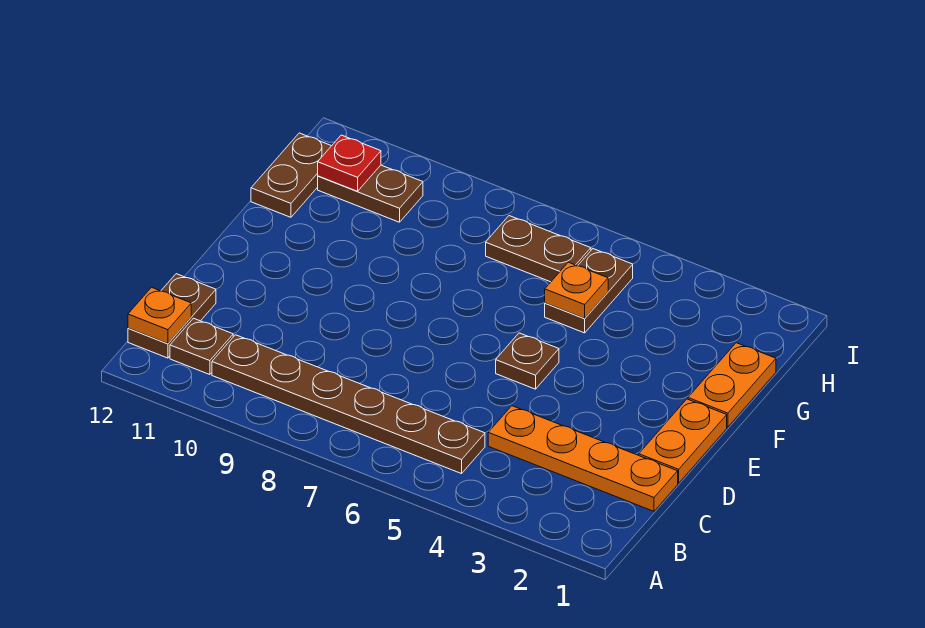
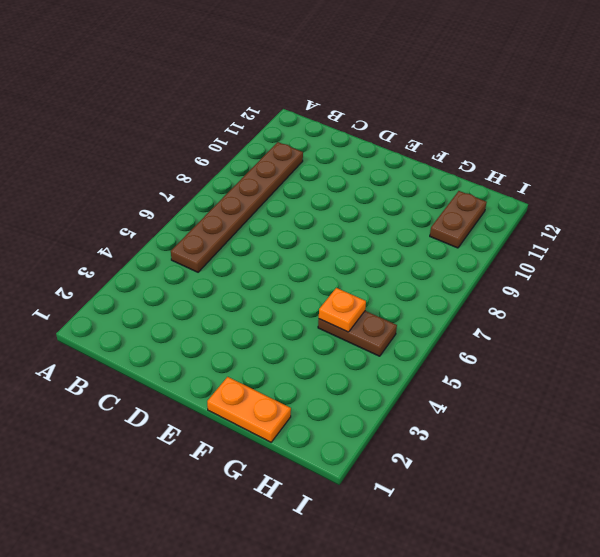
none -> brown plate B11 level 1
none -> brown plate B12:C12 level 1
none -> orange plate C1:C4 level 1

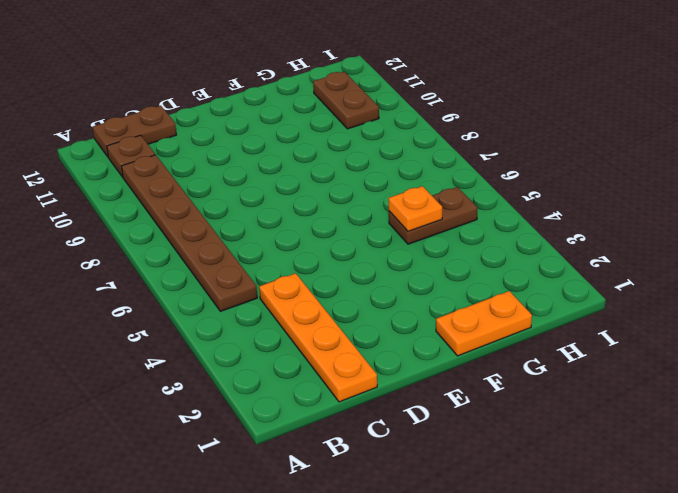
none -> orange plate D1:E1 level 1
none -> brown plate E5 level 1
none -> brown plate G12:H12 level 1

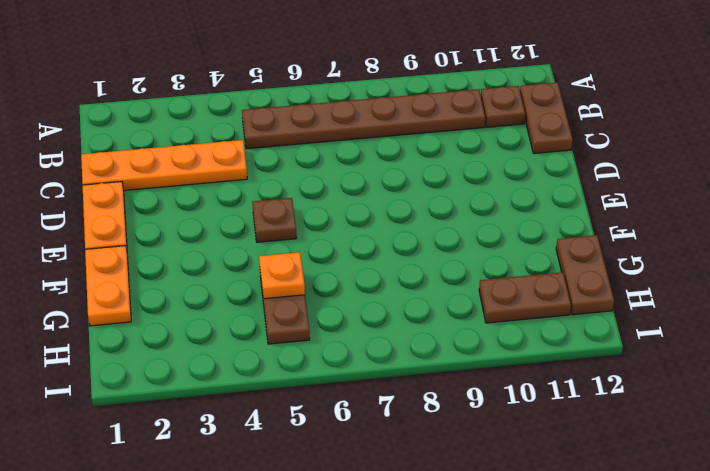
none -> brown plate H6:H7 level 1
none -> orange plate B12 level 2
none -> red plate H11 level 2

